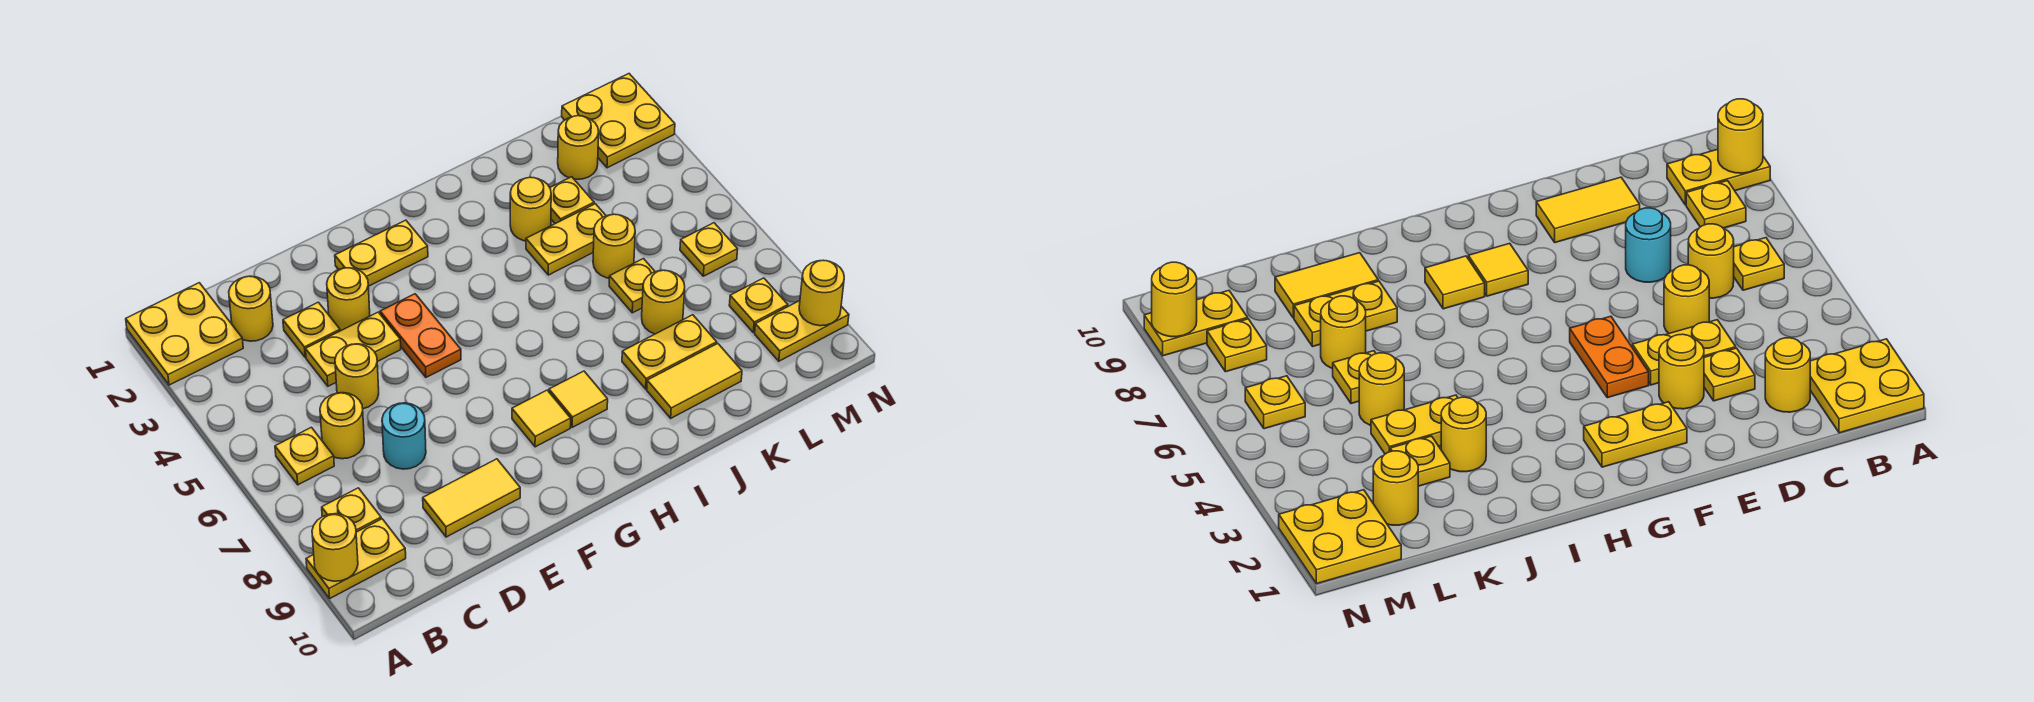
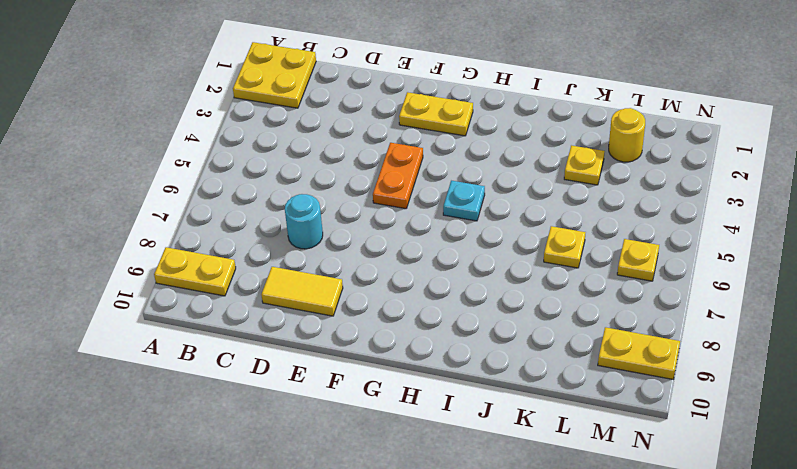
cyan plate H5 level 1 -> none
none -> yellow plate B6 level 1
none -> yellow plate B8 level 1
none -> yellow round brick C2 level 1
none -> yellow round brick C6 level 1

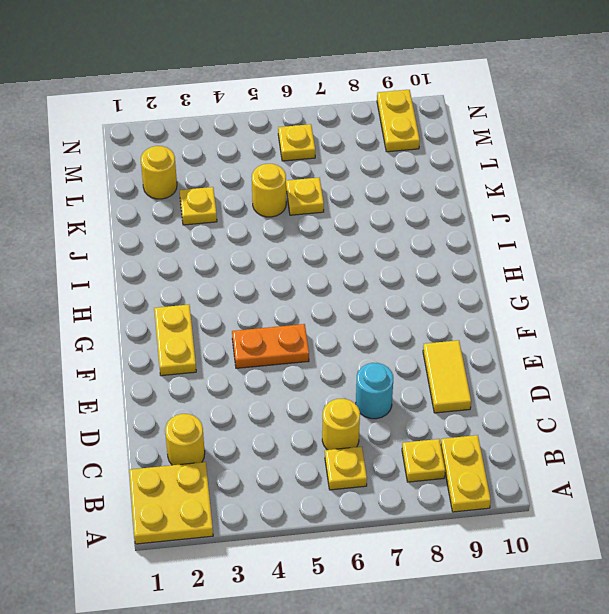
none -> yellow plate D3 level 1
none -> yellow plate D4:E4 level 1
none -> yellow round brick D5 level 1
none -> yellow round brick E3 level 1

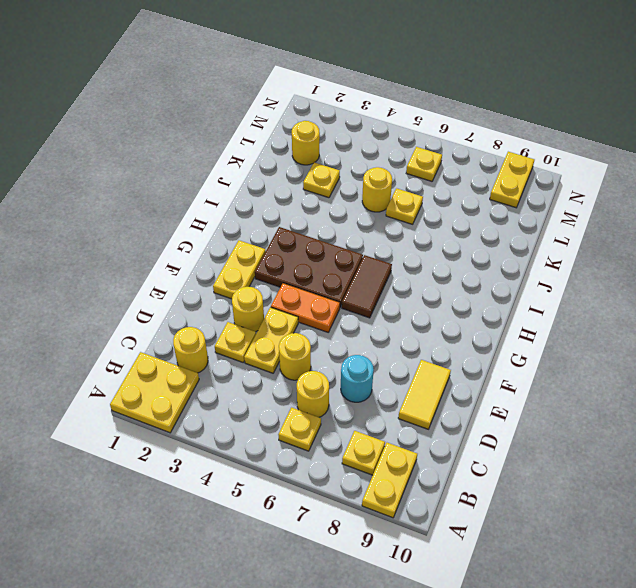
brown plate G3:H5 level 1 -> none
brown tile G6:H6 level 1 -> none
none -> yellow tile G8 level 1
none -> yellow tile H8 level 1
none -> yellow round brick J3 level 1
none -> yellow plate J4:K4 level 1

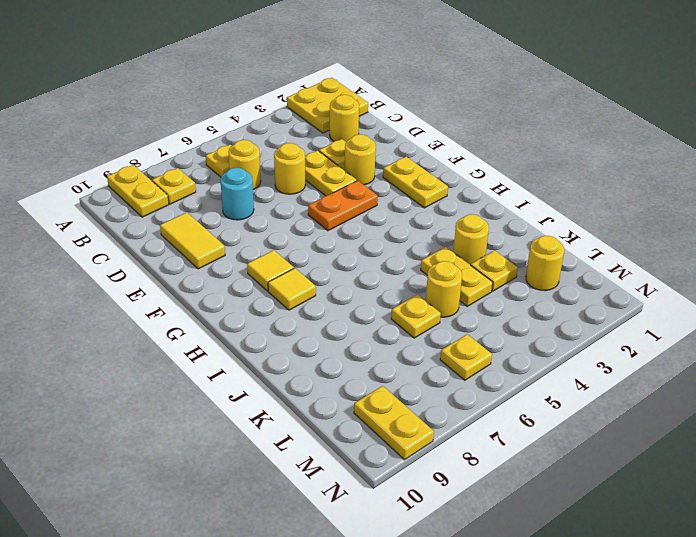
none -> yellow plate J8:K8 level 1
none -> yellow tile J9:K9 level 1
none -> yellow round brick K7 level 1
none -> yellow plate M1:N2 level 1

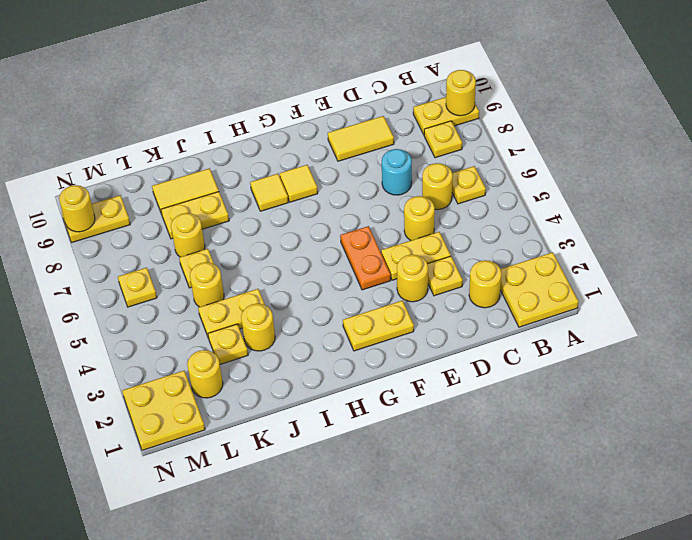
none -> yellow plate M8 level 1

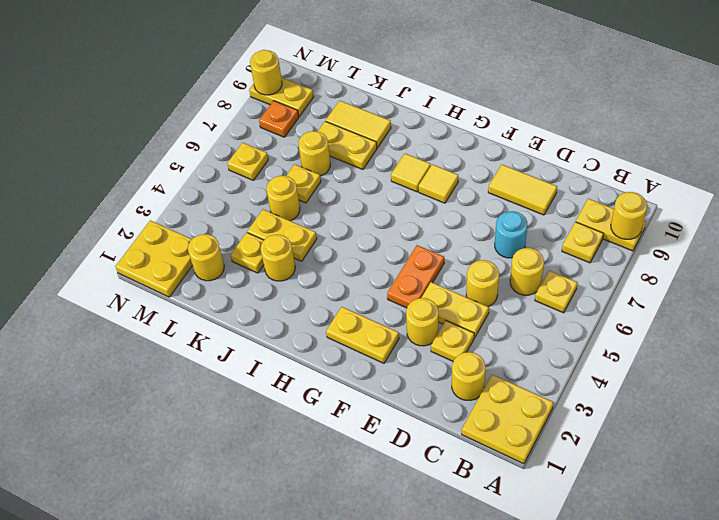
orange plate M8 level 1 -> yellow plate M8 level 1

